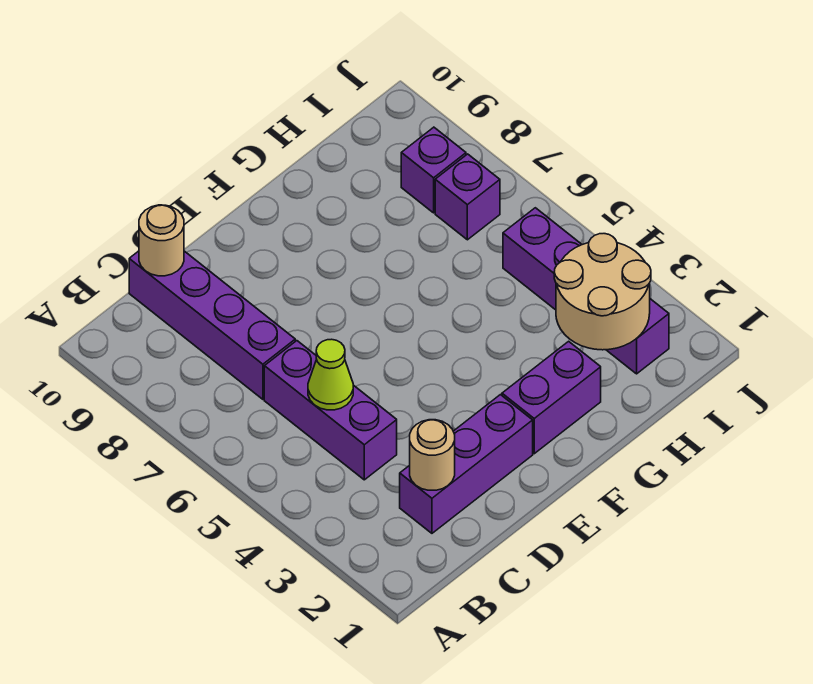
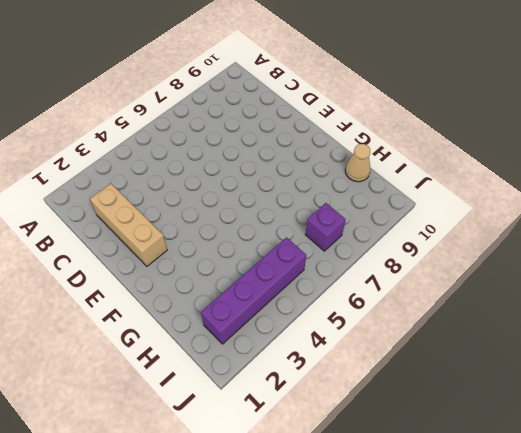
tan brick C2:E2 level 1 -> purple brick C2:E2 level 1
tan cone H10 level 1 -> none
none -> purple brick C4:C6 level 1
none -> purple brick C7:C10 level 1

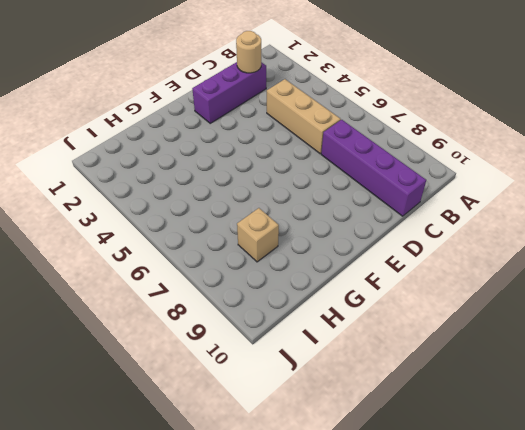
tan brick C4:C6 level 1 -> purple brick C4:C6 level 1
tan brick H8 level 1 -> none
none -> purple brick F2:G2 level 1
none -> purple brick I2:I5 level 1

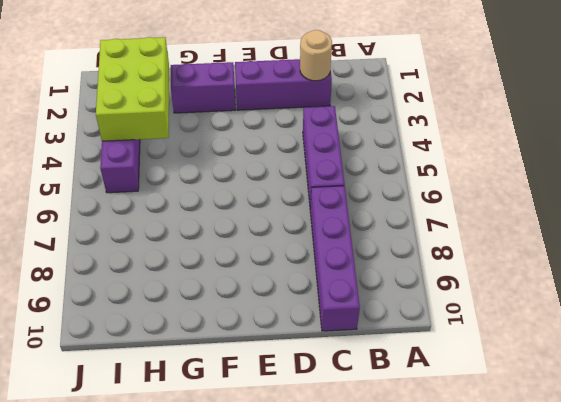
lime brick H2:I4 level 2 -> tan round brick H2:I3 level 2
none -> purple brick I7 level 1
none -> purple brick I8 level 1

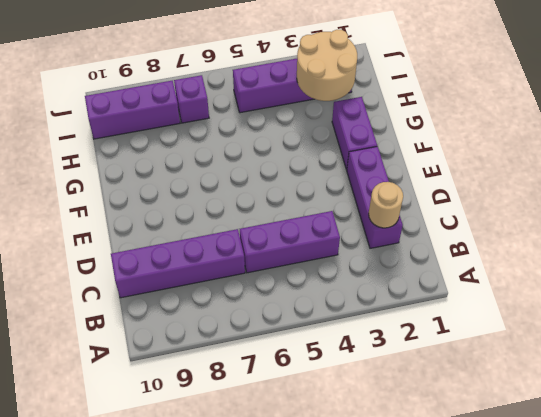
purple brick I8:I10 level 1 -> purple brick I8 level 1
none -> lime cone C5 level 2
none -> tan round brick C10 level 2

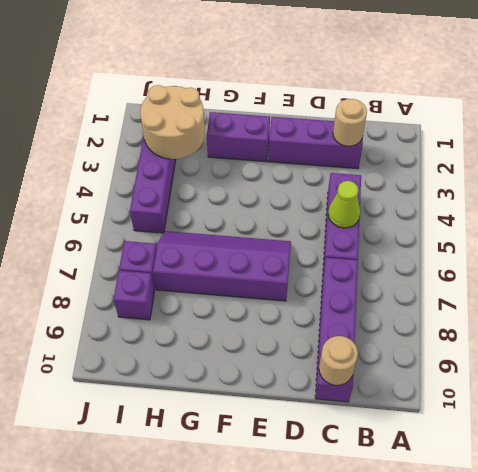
purple slope E6:H7 level 1 top 7 -> none

